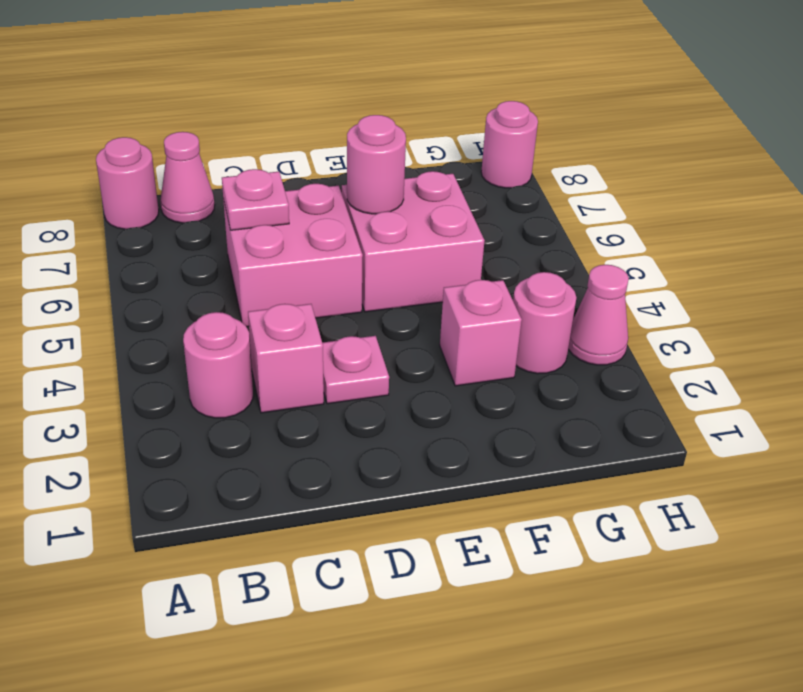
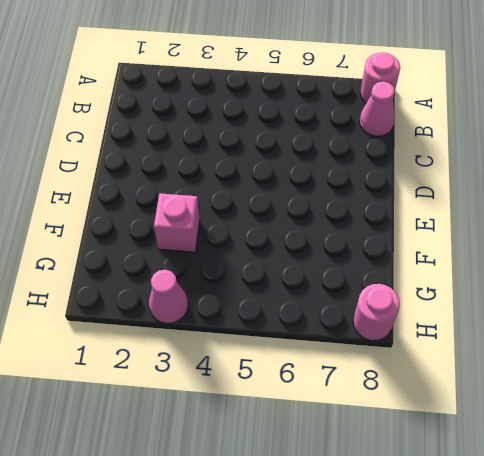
none -> pink round brick B3 level 1
none -> pink brick C3 level 1
none -> pink brick C5:D6 level 1

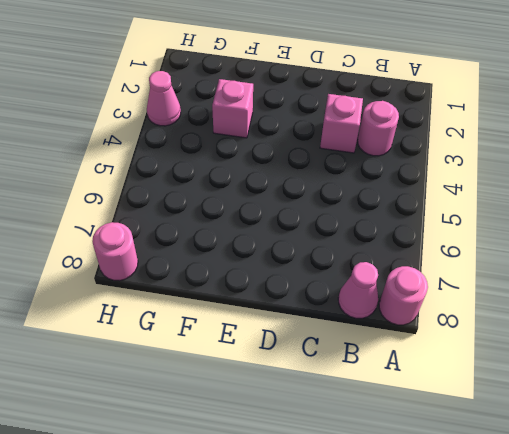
none -> pink brick C5:D6 level 1
none -> pink plate D3 level 1
none -> pink brick E5:F6 level 1

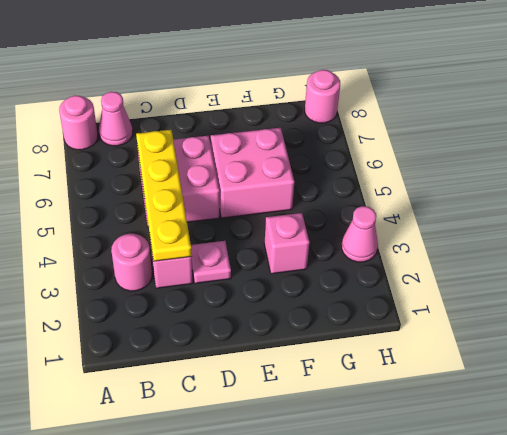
yellow plate C3:C6 level 2 -> pink plate C6 level 2
none -> pink round brick G3 level 1
none -> pink round brick E6 level 2

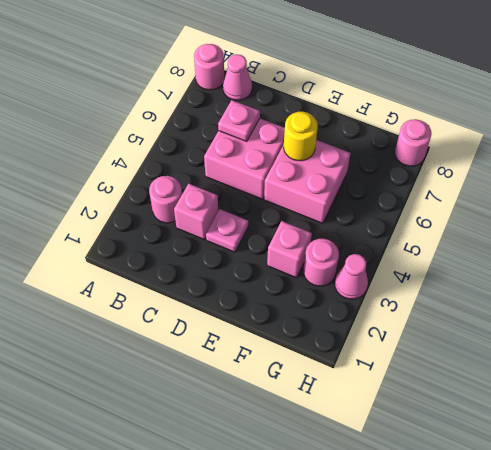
yellow round brick E6 level 2 -> pink round brick E6 level 2

